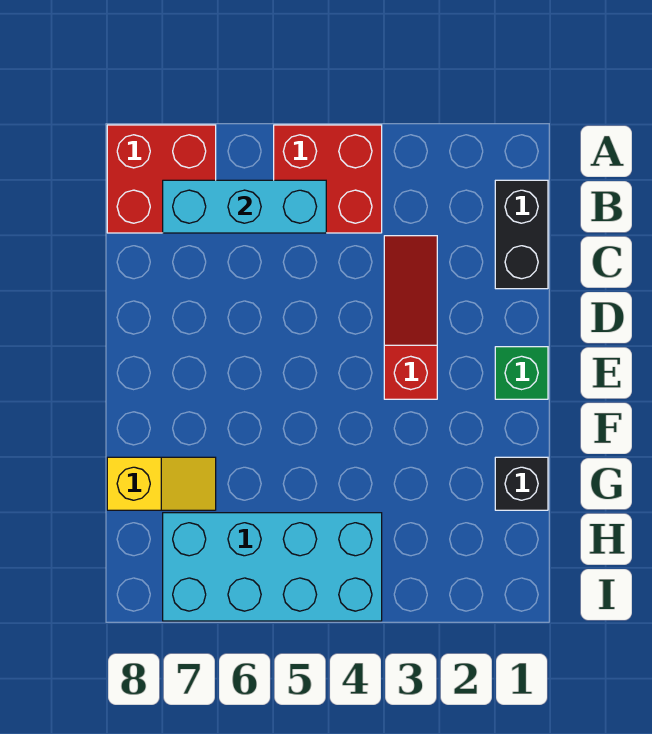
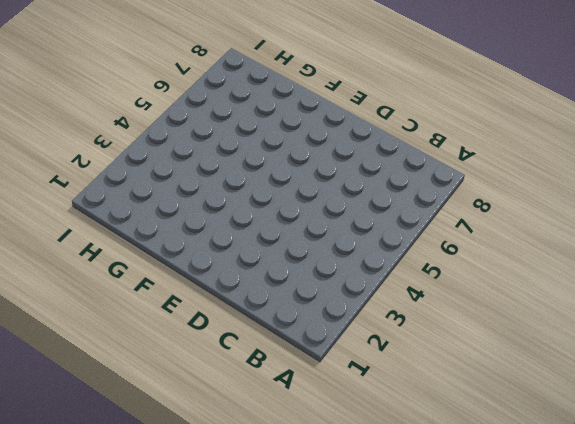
none -> red brick A4:B5 level 1
none -> red brick A7:B8 level 1

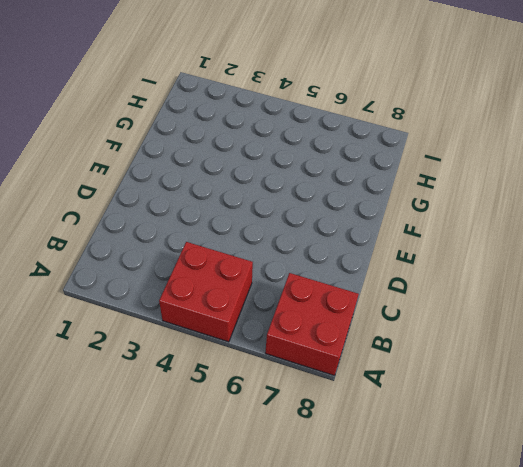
none -> black brick B1:C1 level 1
none -> red slope C3:E3 level 1 top E

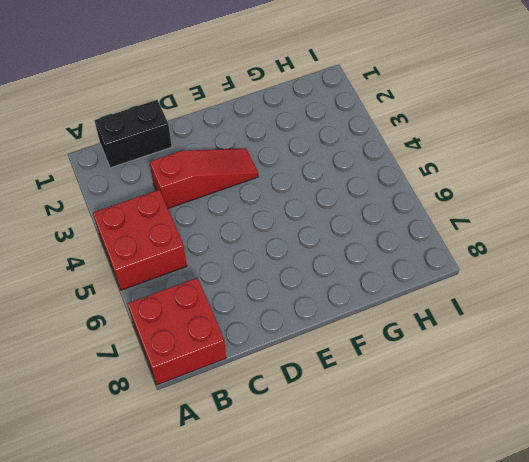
red slope C3:E3 level 1 top C -> red slope C3:E3 level 1 top E
none -> green brick E1 level 1
none -> black brick G1 level 1

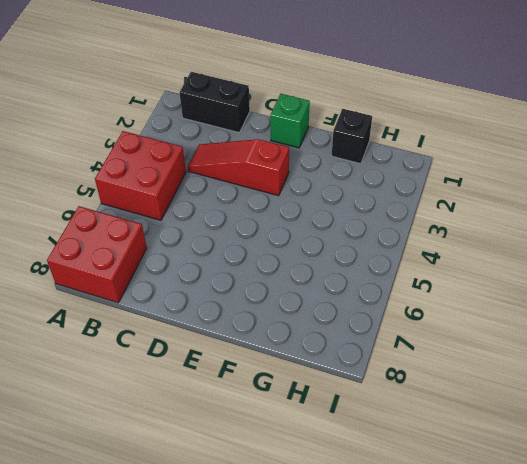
none -> yellow slope G7:G8 level 1 top 8
none -> cyan brick H4:I7 level 1

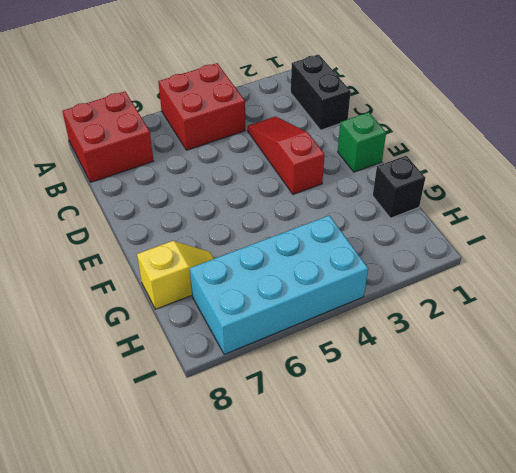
none -> cyan brick B5:B7 level 2

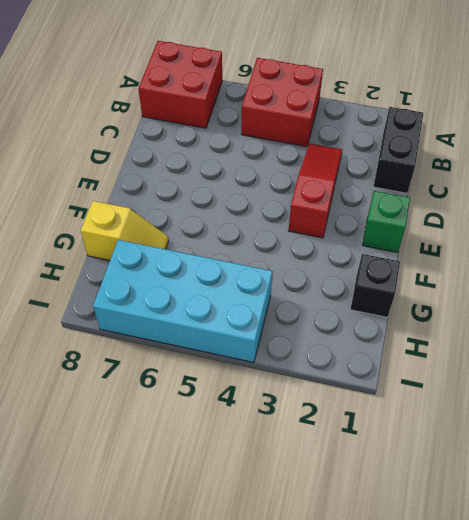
none -> cyan brick B5:B7 level 2

